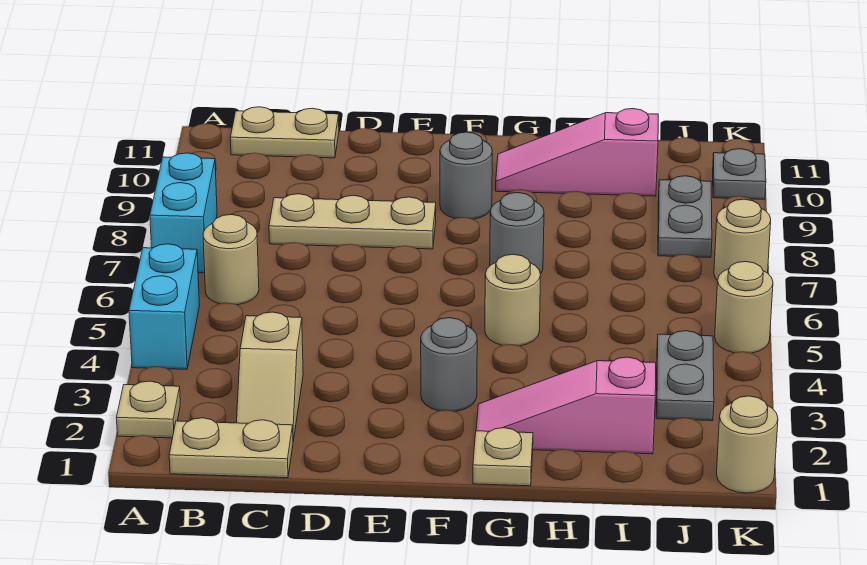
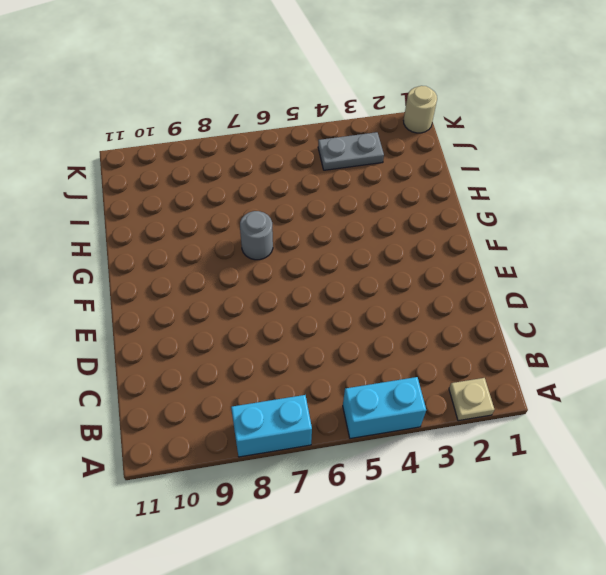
none -> tan plate B1:C1 level 1
none -> tan round brick B6 level 1
none -> tan plate B11:C11 level 1

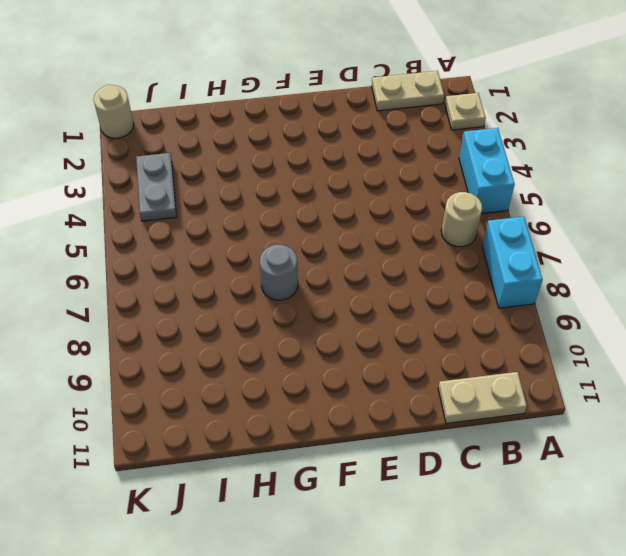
none -> tan slope C2:C3 level 1 top 3
none -> tan plate C8:E8 level 1
none -> grey round brick F3 level 1

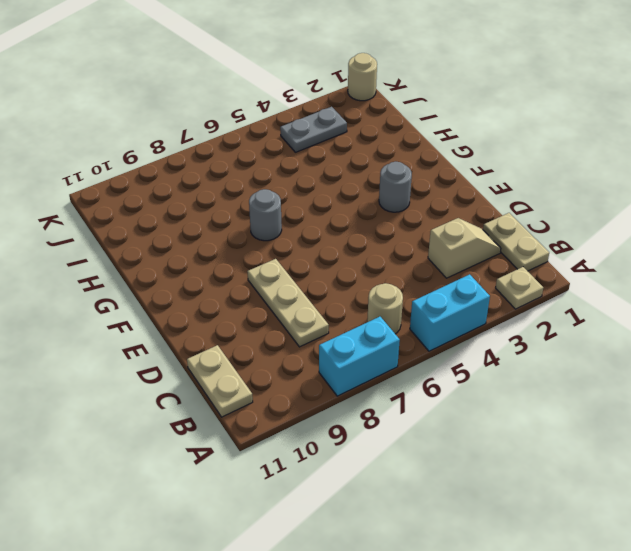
none -> grey round brick F9 level 1
none -> tan plate G1 level 1
none -> pink slope G2:I2 level 1 top I

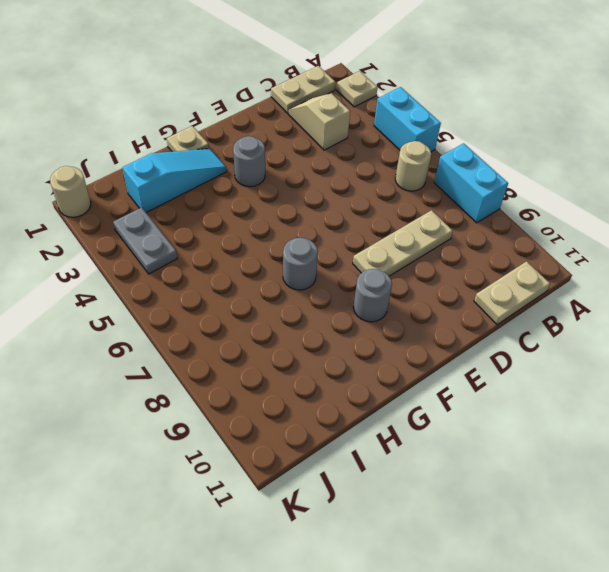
cyan slope G2:I2 level 1 top I -> pink slope G2:I2 level 1 top I
none -> tan round brick G5 level 1
none -> pink slope G10:I10 level 1 top I
none -> grey plate J8:J9 level 1

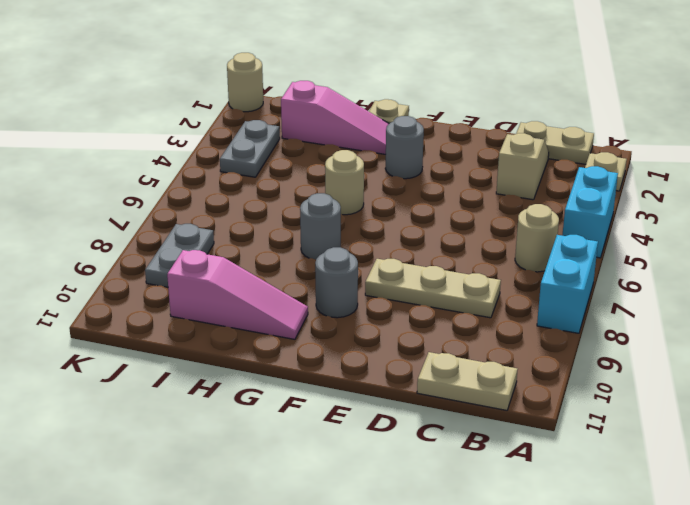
none -> tan round brick K5 level 1
none -> tan round brick K7 level 1
none -> grey plate K10 level 1

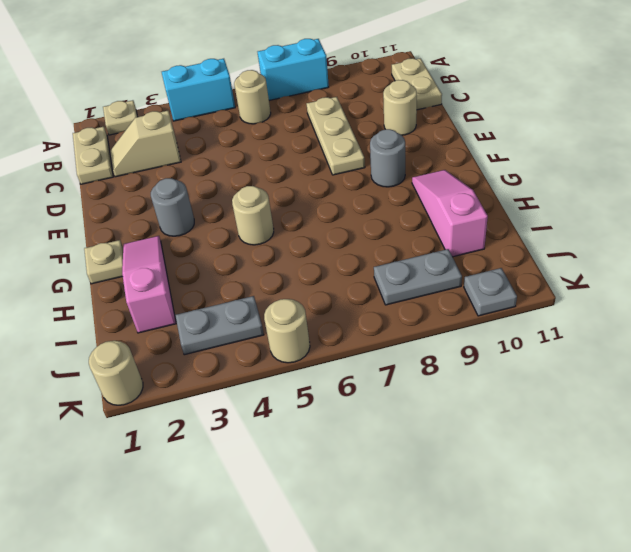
tan round brick D10 level 1 -> tan round brick K7 level 1
none -> grey round brick G7 level 1

